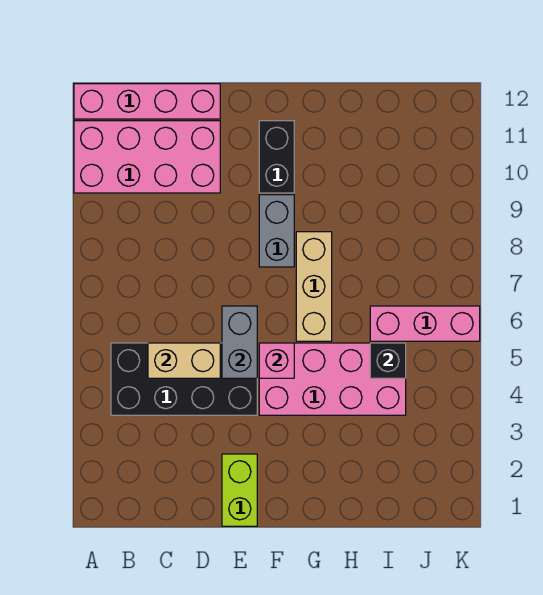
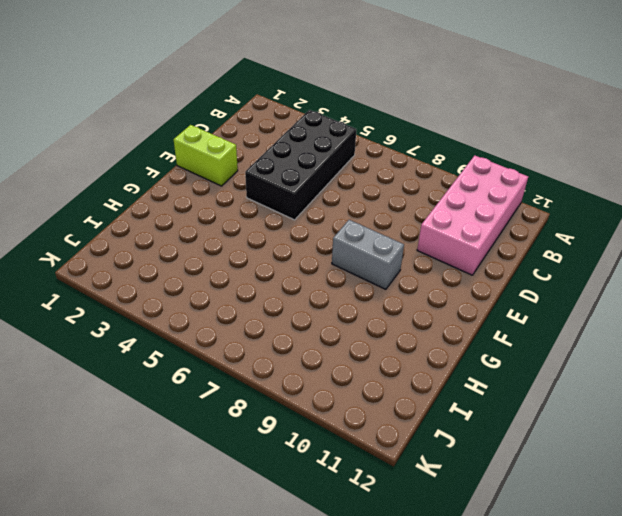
none -> pink brick A12:D12 level 1
none -> pink brick F4:I5 level 1
none -> black brick F10:F11 level 1

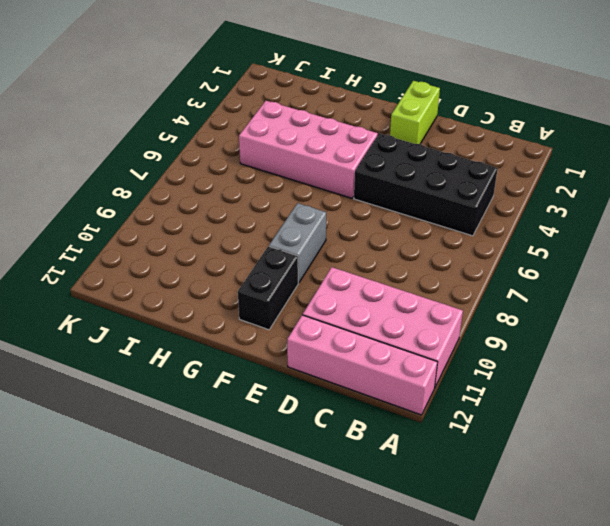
none -> tan brick G6:G8 level 1
none -> pink brick I6:K6 level 1
none -> tan brick C5:D5 level 2

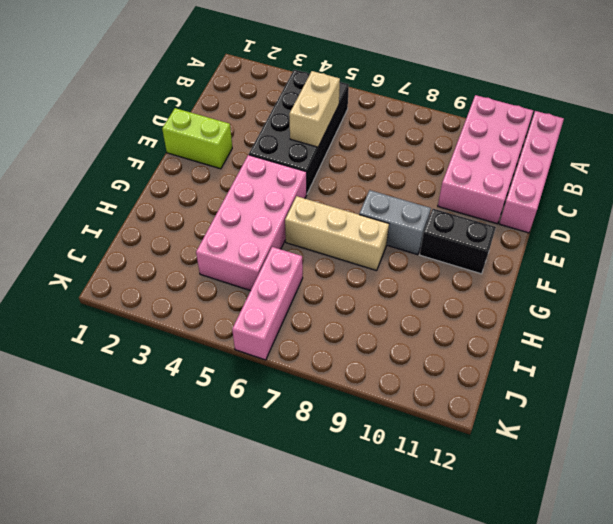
none -> grey brick E5:E6 level 2
none -> pink brick F5 level 2
none -> black brick I5 level 2

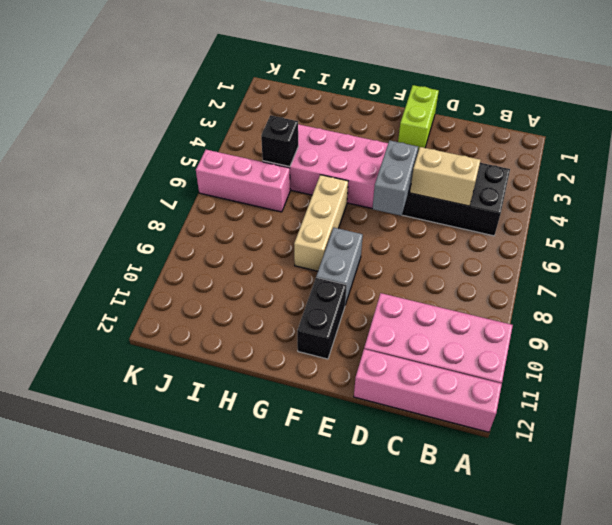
none -> pink brick F5 level 2

